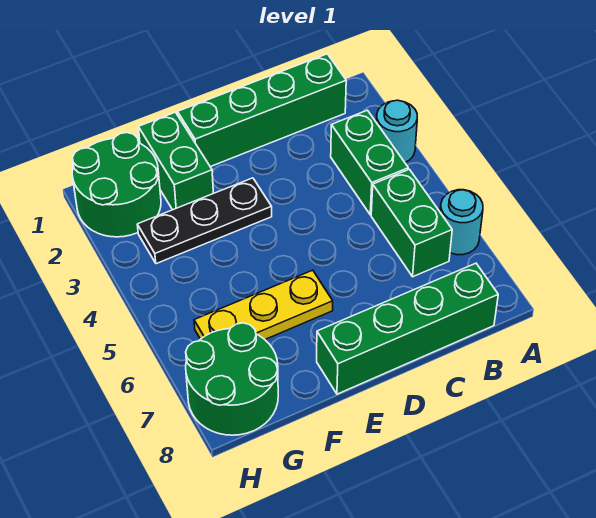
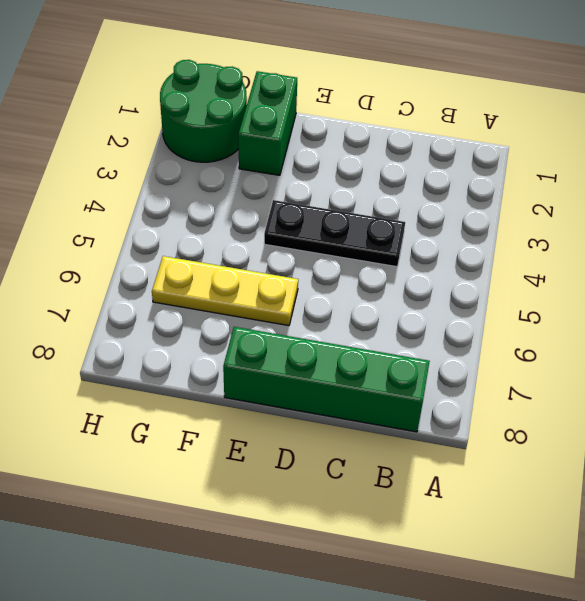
black plate C4:E4 level 1 -> black plate E3:G3 level 1
none -> cyan round brick A3 level 1
none -> cyan round brick A6 level 1

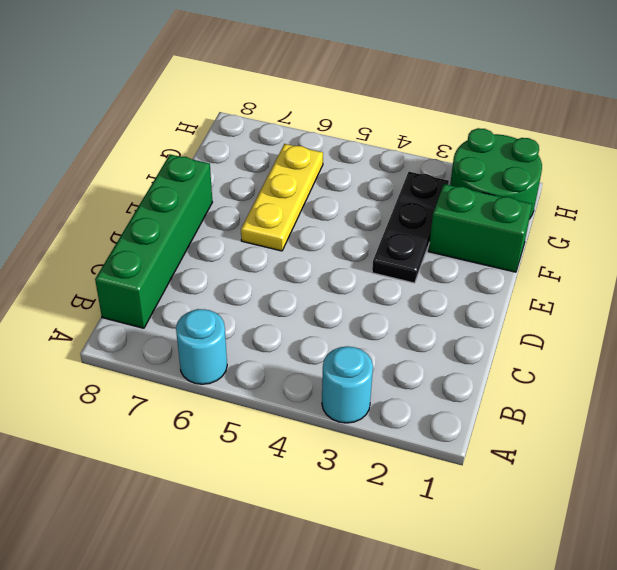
none -> green brick B1:E1 level 1
none -> green brick B3:B4 level 1

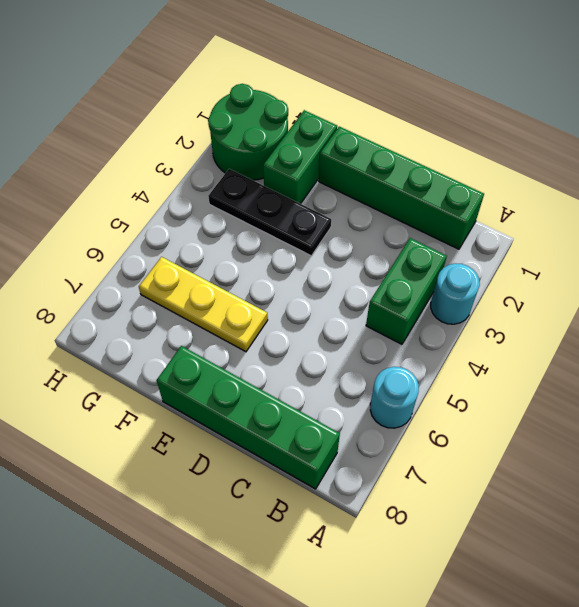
none -> green brick B5:B6 level 1
none -> green round brick G7:H8 level 1

